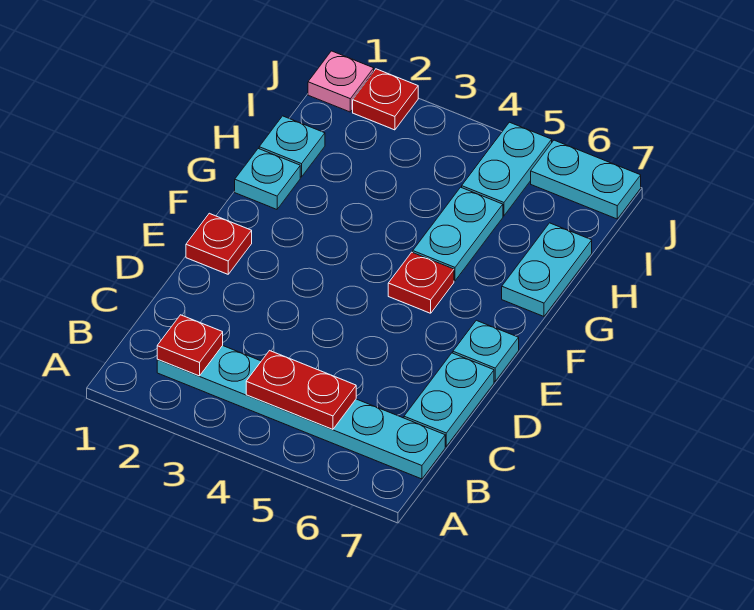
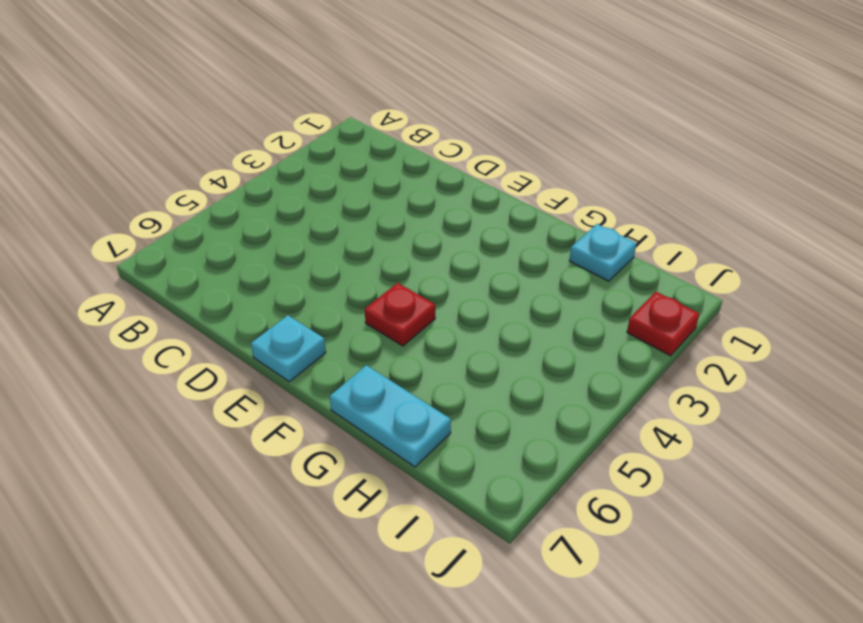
none -> cyan plate B2:B7 level 1
none -> cyan plate C7:D7 level 1
none -> red plate E1 level 1

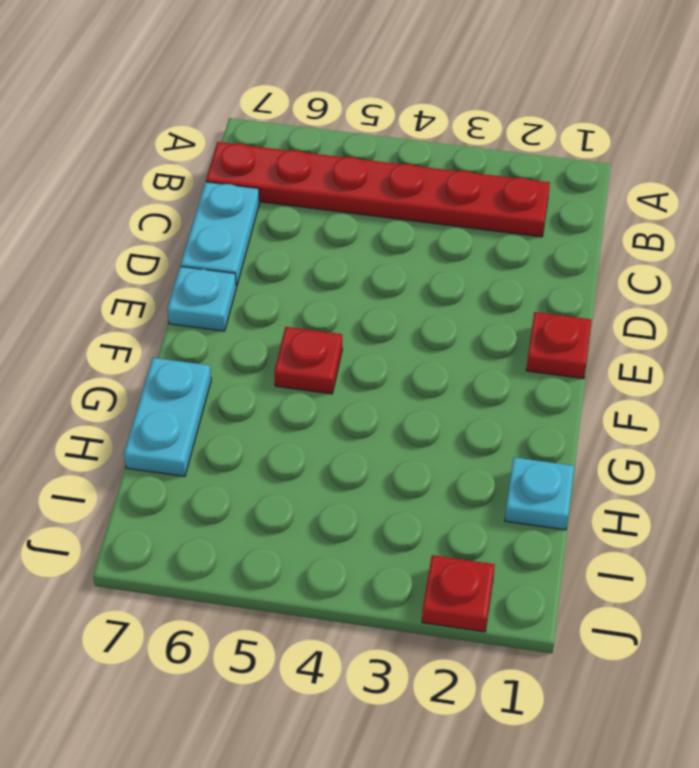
red plate B2:B7 level 1 -> cyan plate B2:B7 level 1
none -> cyan plate G1 level 1
none -> cyan plate G5:H5 level 1
none -> cyan plate I5:J5 level 1

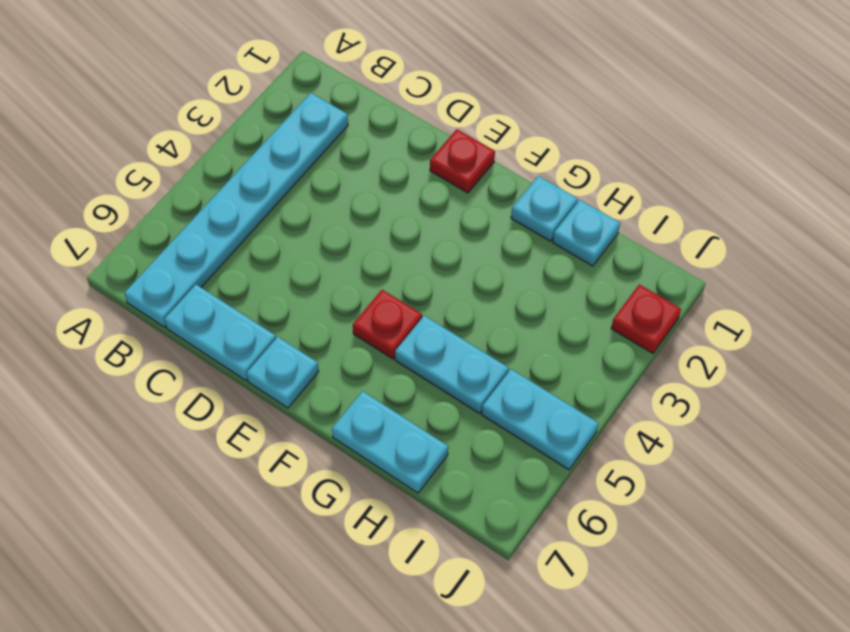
none -> pink plate J1 level 1
none -> cyan plate J6:J7 level 1
none -> red plate B2 level 2

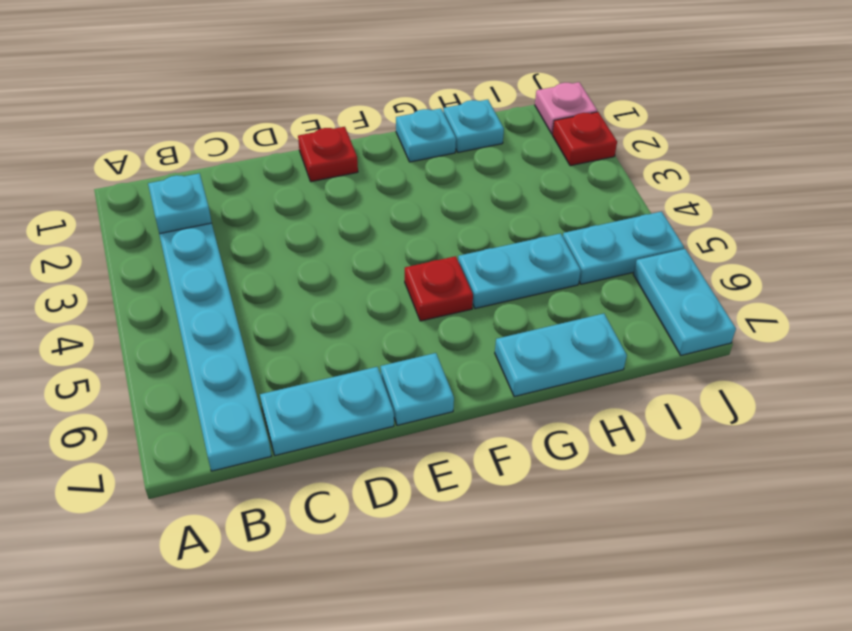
cyan plate B2 level 2 -> red plate B2 level 2
none -> red plate B4:B5 level 2

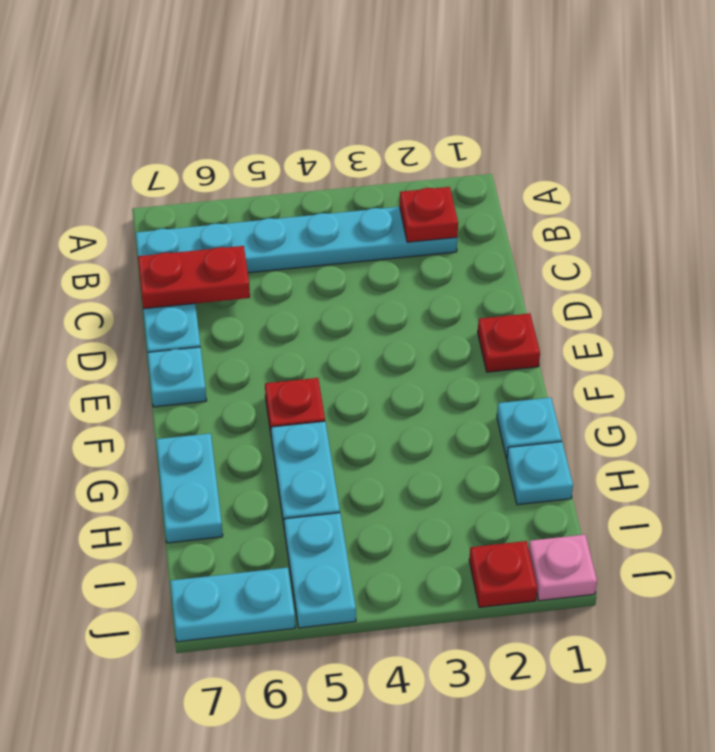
red plate C6:C7 level 2 -> red plate B4:B5 level 2

